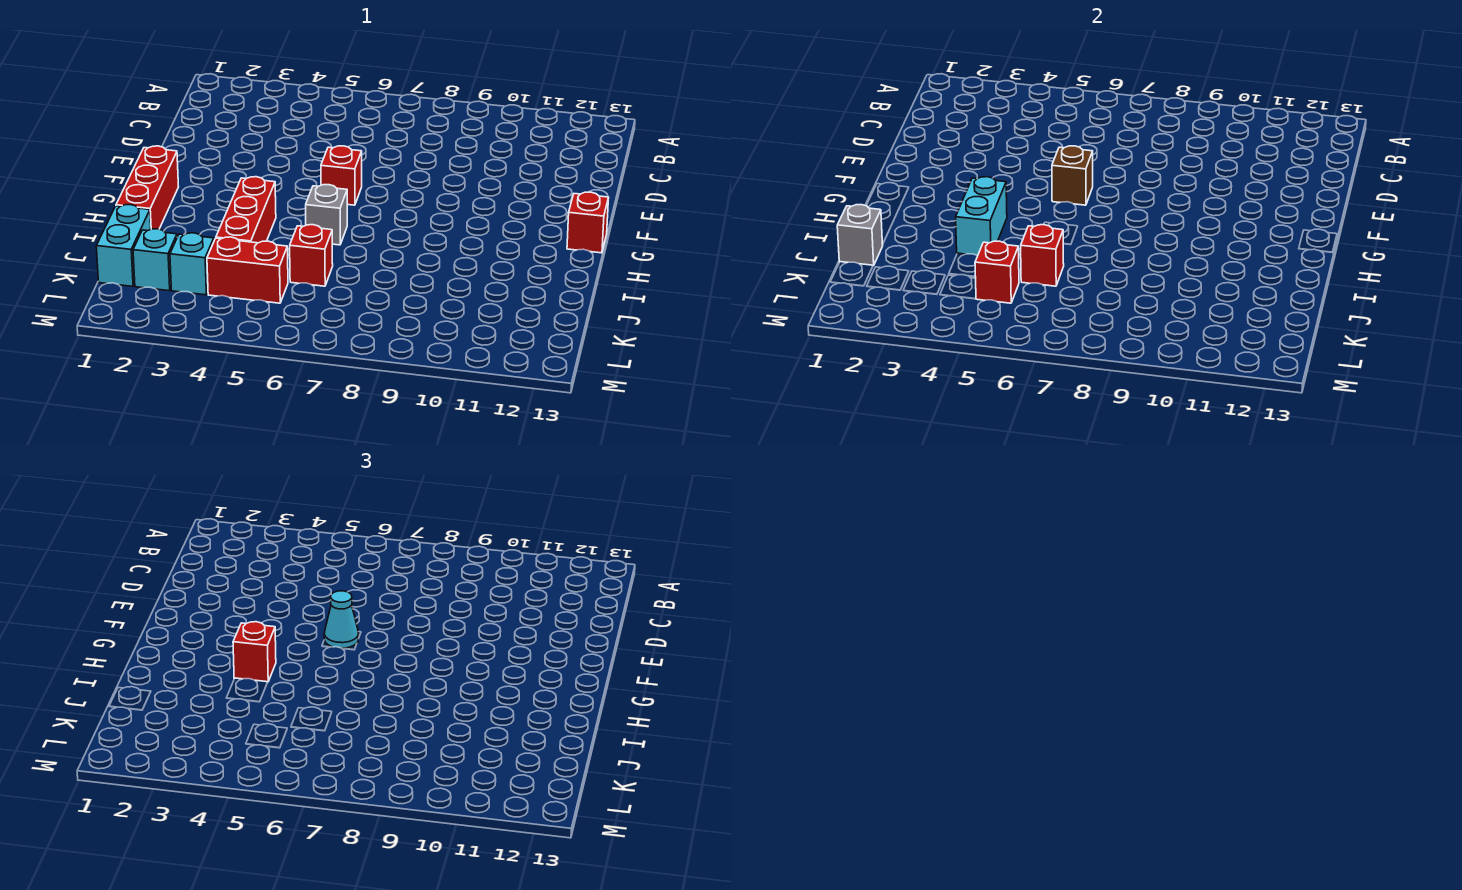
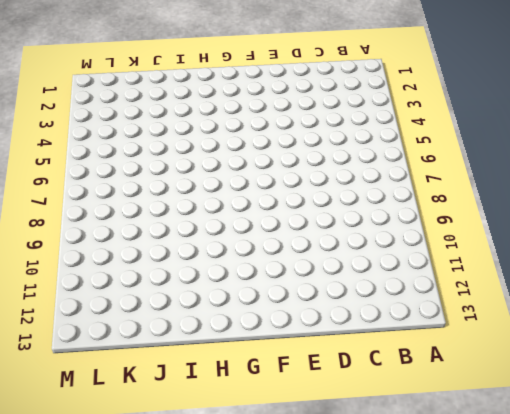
none -> red brick F6 level 1
none -> red brick G1:I1 level 1
none -> red brick G13 level 1

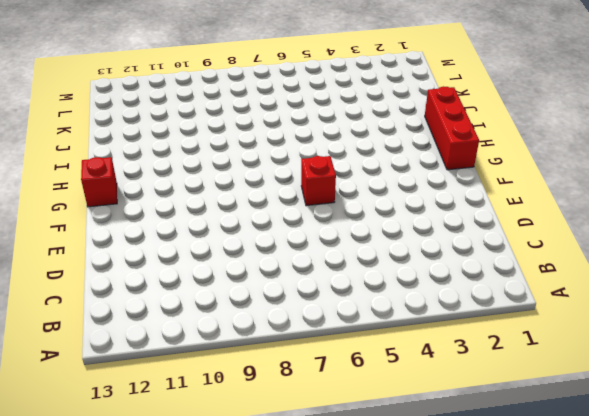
none -> red brick H4:J4 level 1
none -> grey brick H6 level 1
none -> cyan brick J1:K1 level 1

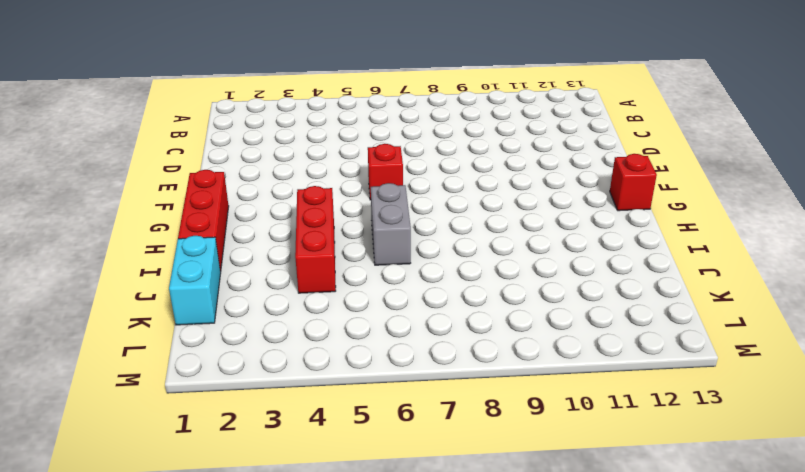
grey brick H6:I6 level 1 -> grey brick H6 level 1
none -> red brick J6 level 1
none -> cyan brick K2 level 1
none -> cyan brick K3 level 1

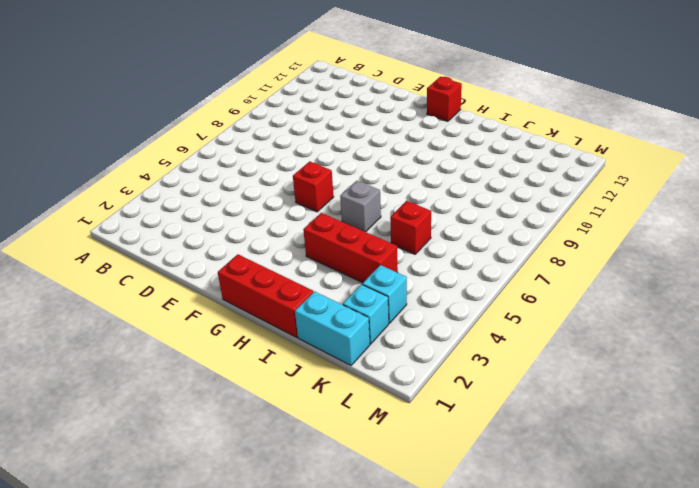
none -> red brick K4:K5 level 1
none -> brown brick F6 level 2
none -> cyan brick H4:I4 level 2

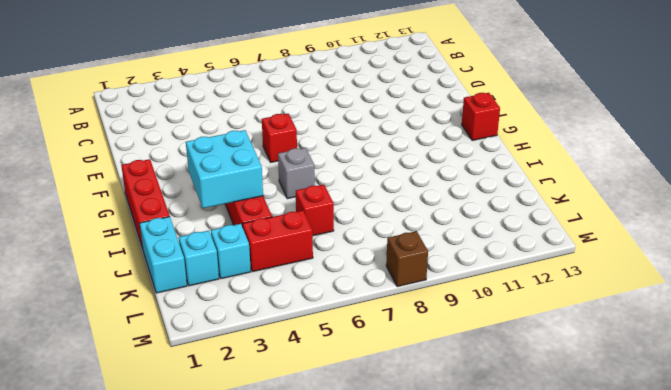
cyan brick H3:I4 level 2 -> cyan brick H4:I4 level 2
brown brick M8 level 1 -> brown brick F6 level 2
none -> grey brick J1 level 2
none -> red brick J6 level 2
none -> red brick K5 level 2

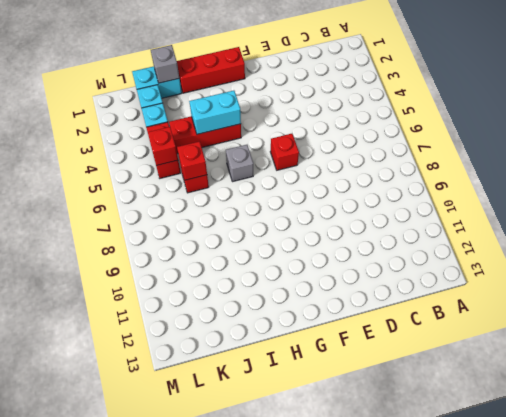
none -> red brick G13 level 1
none -> brown brick F6 level 2
none -> cyan cone F6 level 3

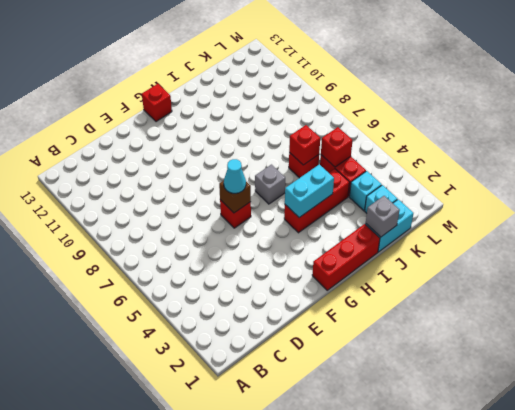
none -> red brick H4 level 3

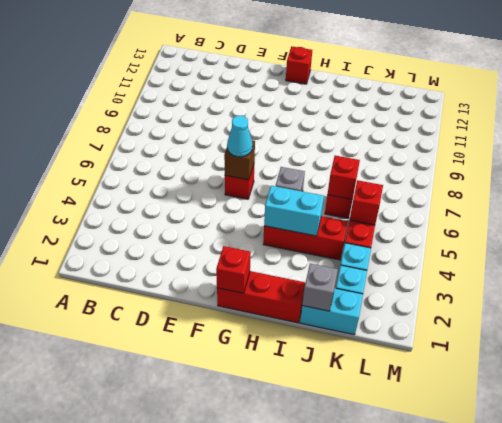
red brick G1 level 2 -> red brick H4 level 3

